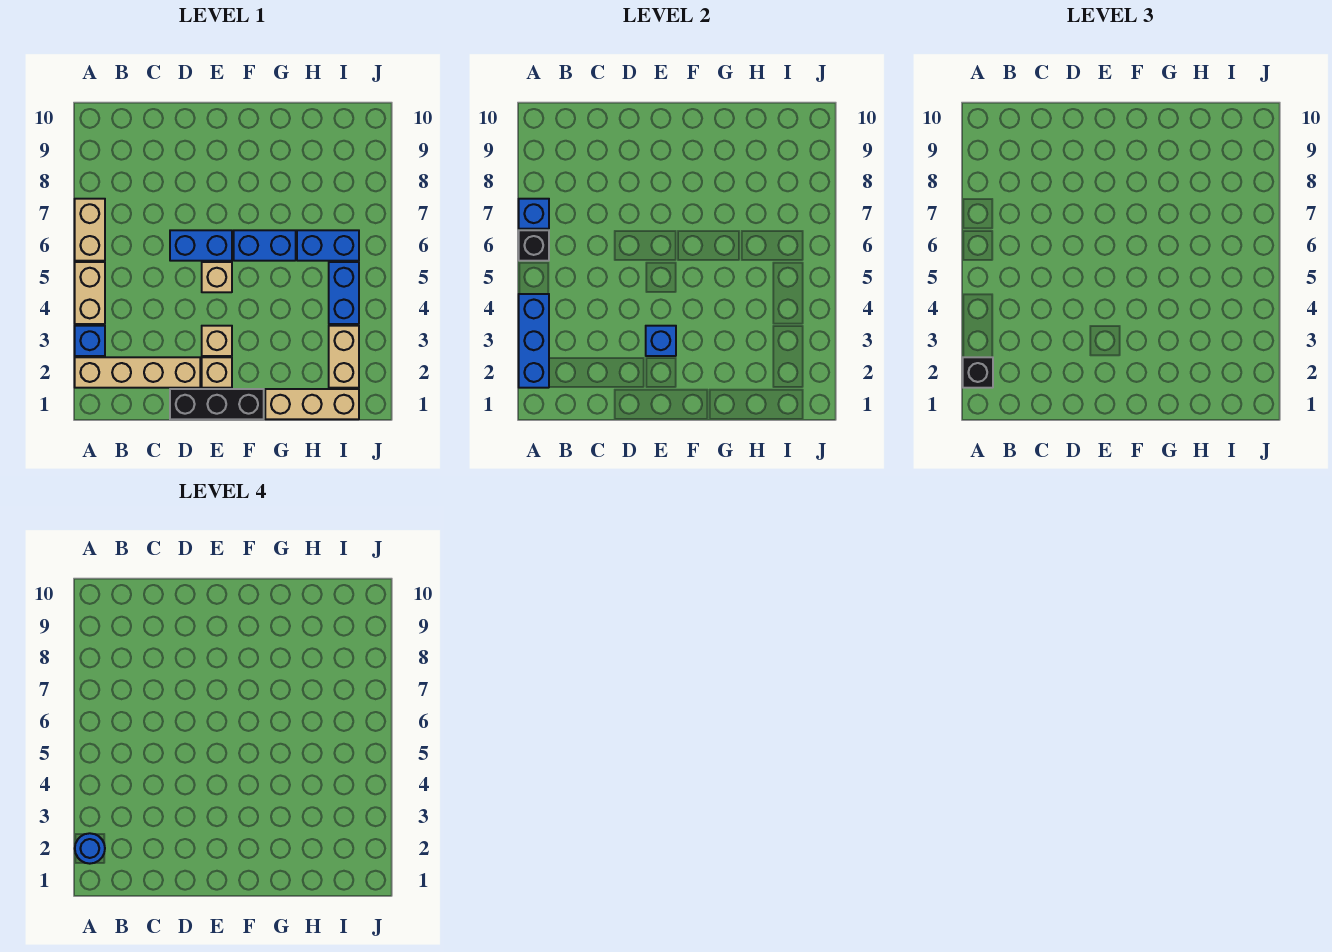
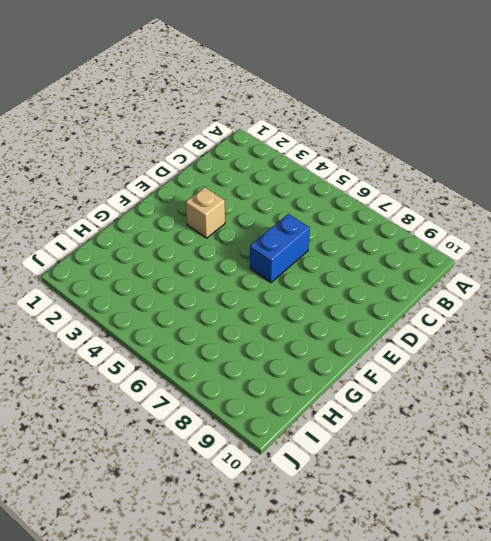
none -> tan brick A2:D2 level 1
none -> blue brick A3 level 1
none -> tan brick A4:A5 level 1

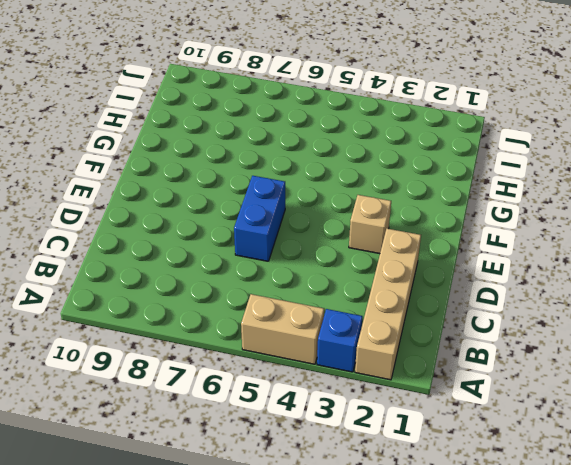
none -> tan brick A6:A7 level 1
none -> black brick D1:F1 level 1
none -> tan brick E2 level 1

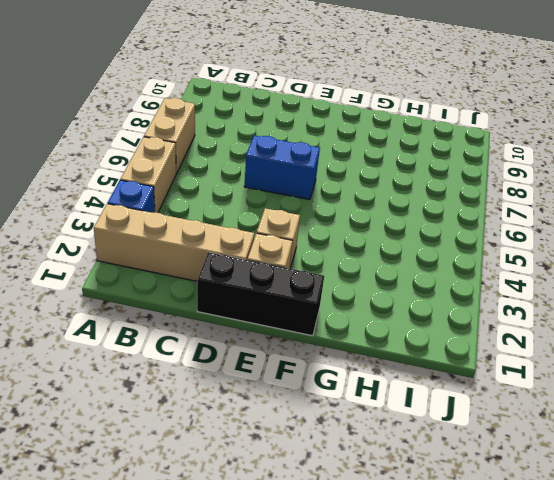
none -> tan brick E5 level 1
none -> blue brick F6:G6 level 1
none -> tan brick G1:I1 level 1

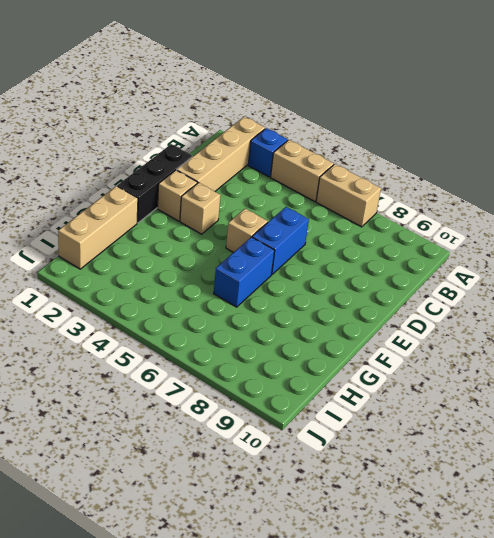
none -> blue brick H6:I6 level 1
none -> tan brick I2:I3 level 1
none -> blue brick I4:I5 level 1

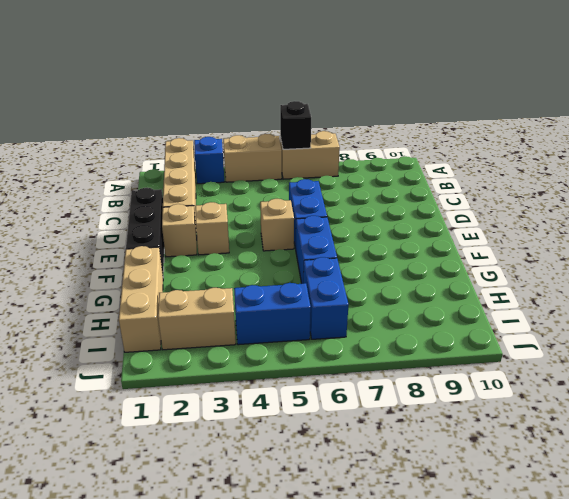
none -> blue brick A2:A4 level 2
none -> blue brick A7 level 2
none -> blue brick E3 level 2

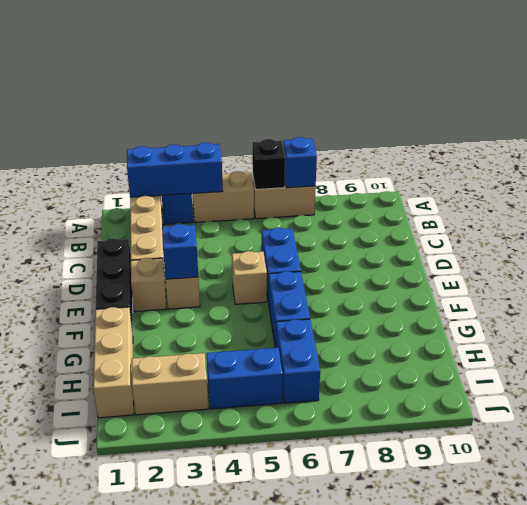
none -> black brick A2 level 3
none -> blue round brick A2 level 4

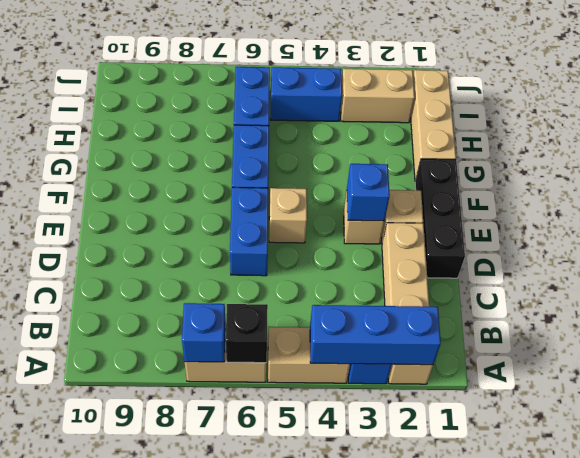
none -> black brick A2 level 3
none -> blue round brick A2 level 4

